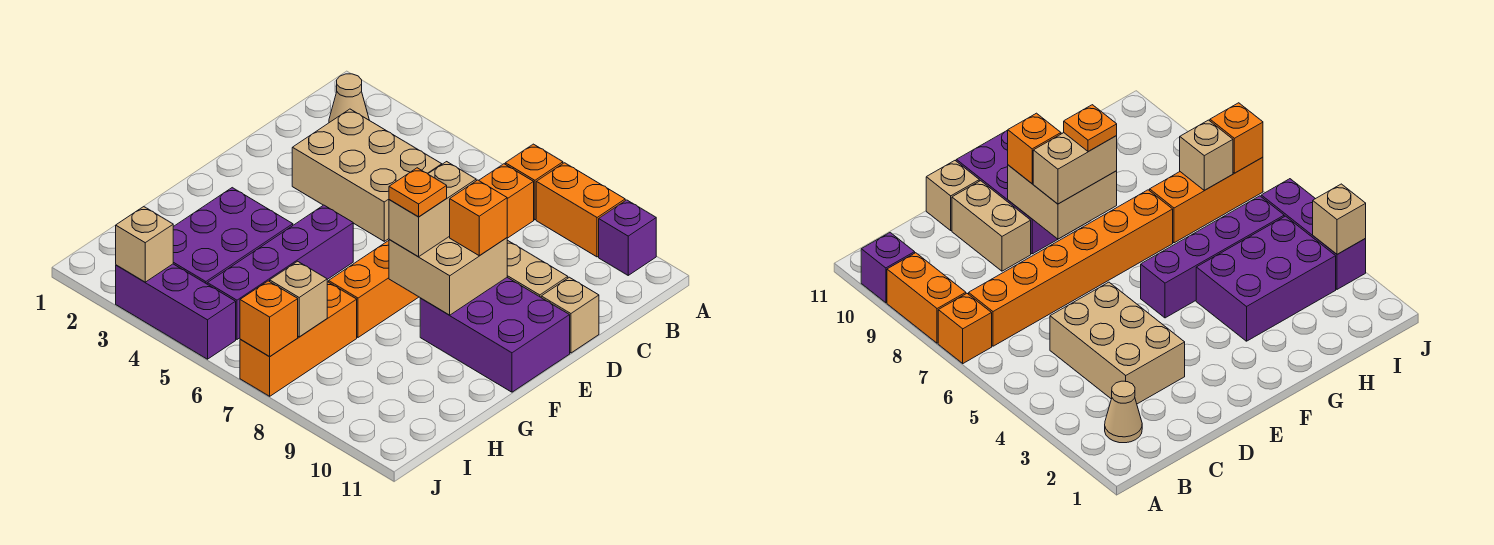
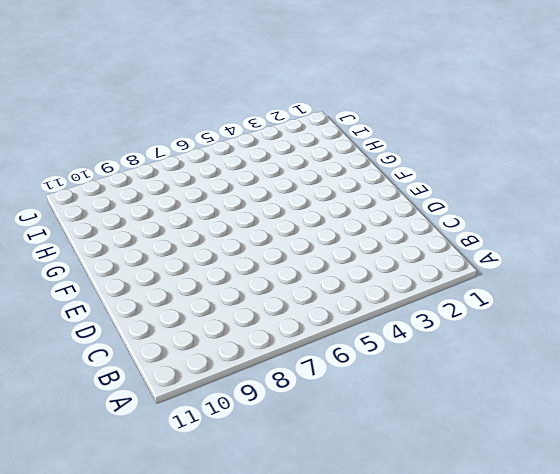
none -> orange brick A7 level 1
none -> orange brick A8:A9 level 1
none -> purple brick A10 level 1

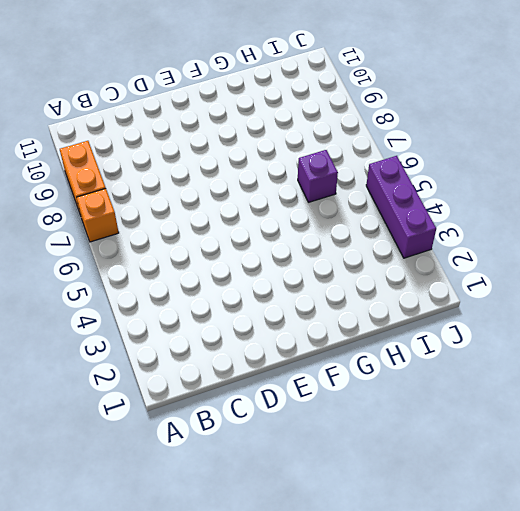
purple brick H6 level 1 -> purple brick A10 level 1
none -> tan cone B2 level 1
none -> orange brick B7:G7 level 1
none -> tan brick C3:D5 level 1

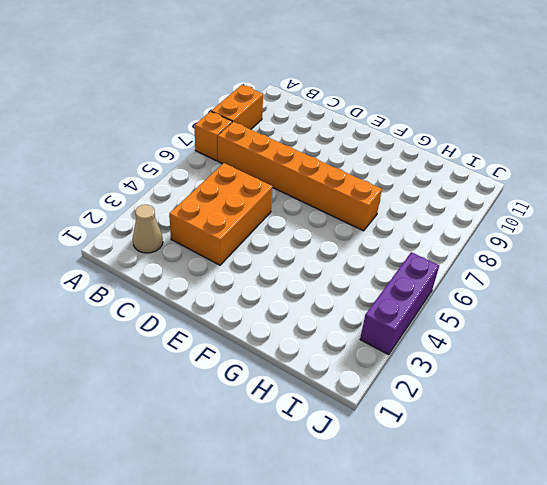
orange brick C3:D5 level 1 -> tan brick C3:D5 level 1
none -> purple brick A10 level 1
none -> tan brick D9:D10 level 1
none -> tan brick D11 level 1

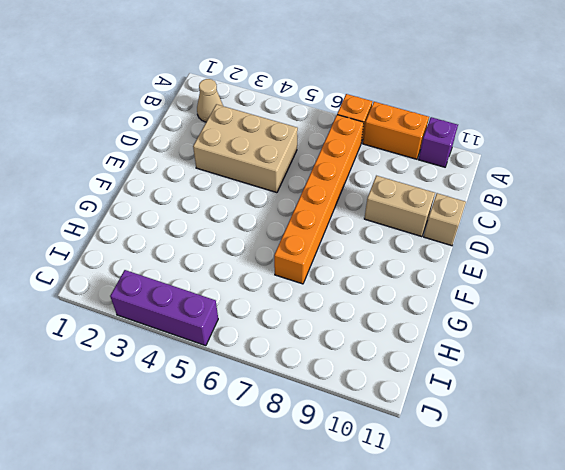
none -> purple brick E9:F11 level 1
none -> purple brick F5:I5 level 1
none -> purple brick G3:I4 level 1

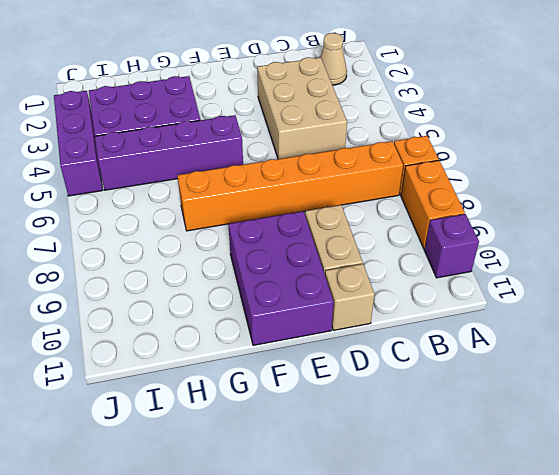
none -> orange brick H7:J7 level 1
none -> tan brick E8:F9 level 2
none -> tan brick I7 level 2

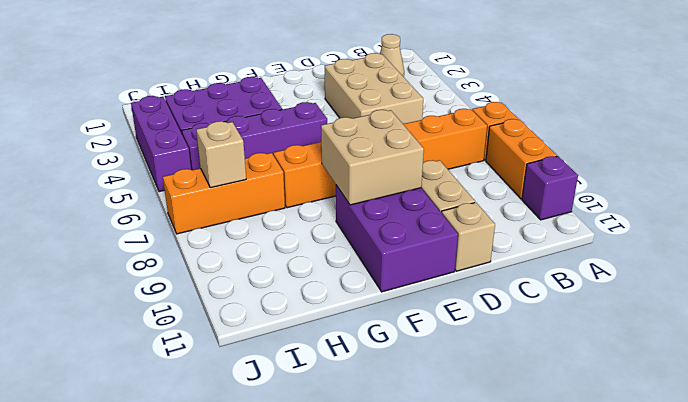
none -> tan brick J3 level 2
none -> orange brick J7 level 2
none -> tan brick E8:F8 level 3

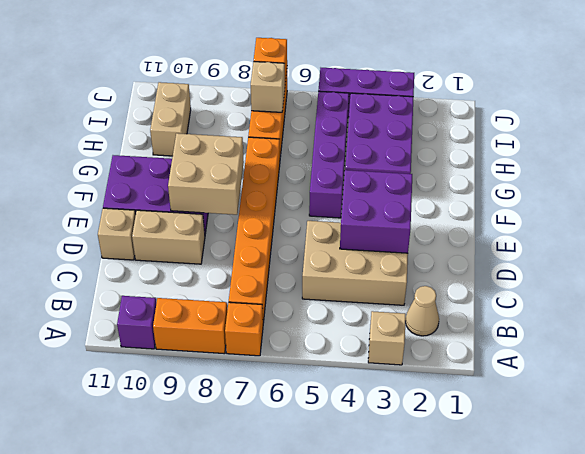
tan brick A3 level 1 -> tan brick J3 level 2
purple brick D3:E4 level 2 -> none
tan brick H10:I10 level 1 -> tan brick E8:F8 level 3
none -> orange brick E9 level 3
none -> orange plate F8 level 4

